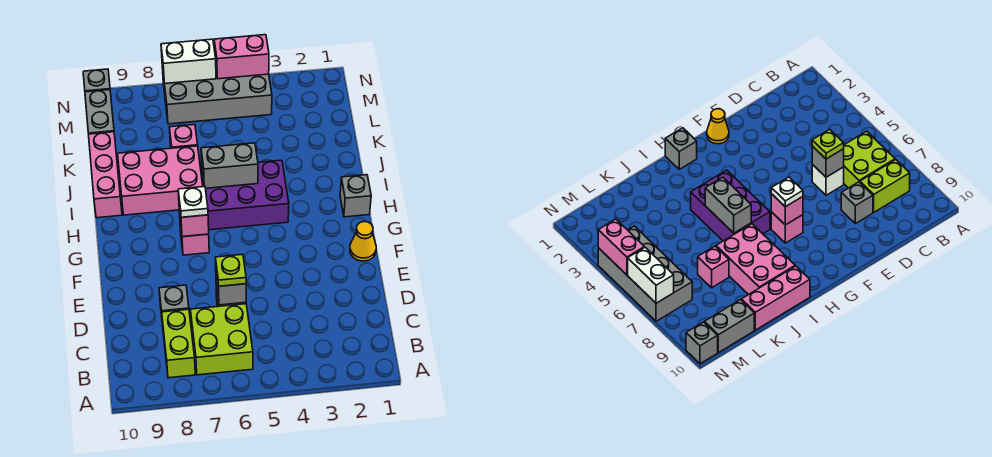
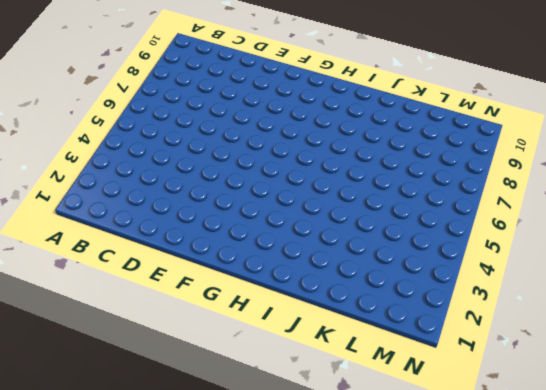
none -> lime brick B6:C7 level 1
none -> lime brick B8:C8 level 1
none -> white brick D6 level 1

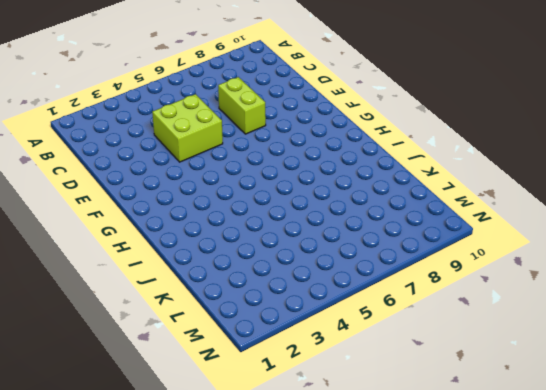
lime brick D4:E5 level 1 -> lime brick B6:C7 level 1
lime brick D7:E7 level 1 -> lime brick B8:C8 level 1
none -> white brick D6 level 1
none -> grey brick D8 level 1
none -> yellow cone F1 level 1

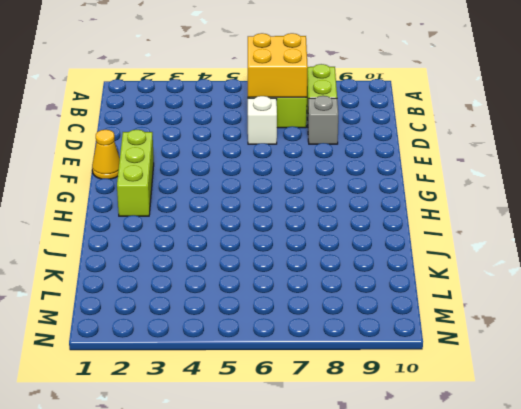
yellow brick B6:C7 level 2 -> none
lime brick F2:H2 level 1 -> none
none -> pink brick G7 level 1
none -> grey brick H1 level 1
none -> purple brick H4:I6 level 1

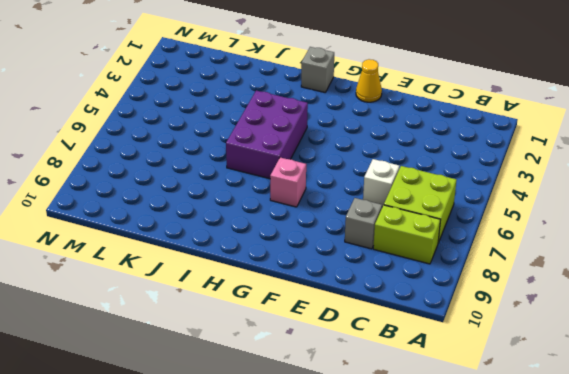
none -> pink brick I7:J9 level 1
none -> pink brick I10:K10 level 1
none -> pink brick K7 level 1

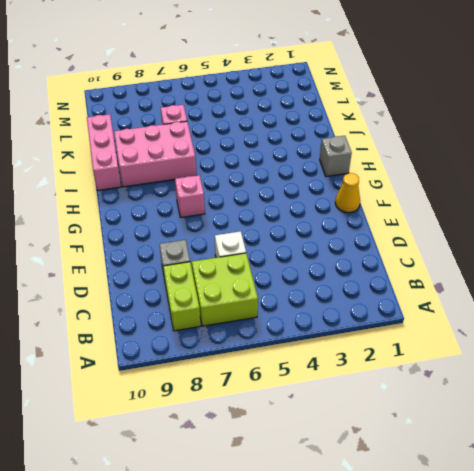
none -> purple brick H4:I6 level 1
none -> grey brick L10:M10 level 1
none -> grey brick M4:N7 level 1

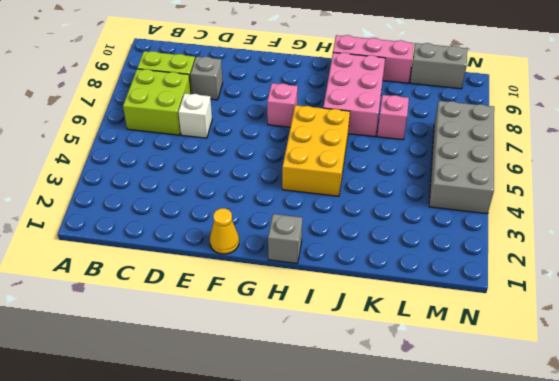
yellow brick H4:I6 level 1 -> purple brick H4:I6 level 1
none -> grey brick N10 level 1
none -> grey brick D6 level 2
none -> pink brick G7 level 2

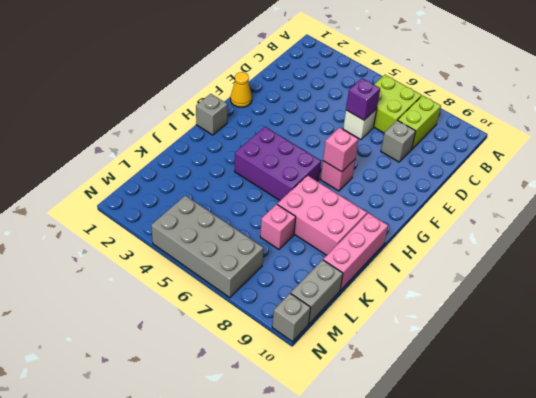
purple brick D6 level 2 -> grey brick D6 level 2
none -> grey brick I5:I6 level 2
none -> pink brick N4:N5 level 2
none -> white brick N6:N7 level 2

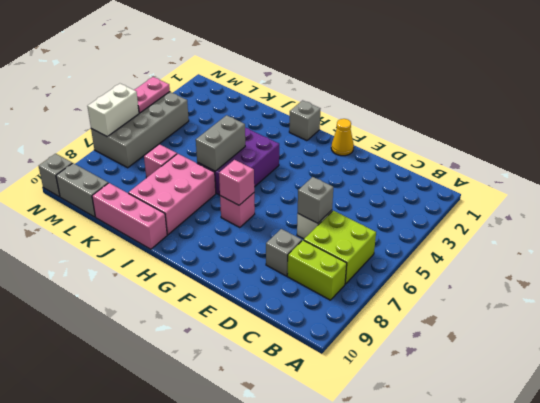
pink plate N4:N5 level 2 -> pink brick N4:N5 level 2
none -> lime plate D6 level 3
none -> white plate G7 level 3

